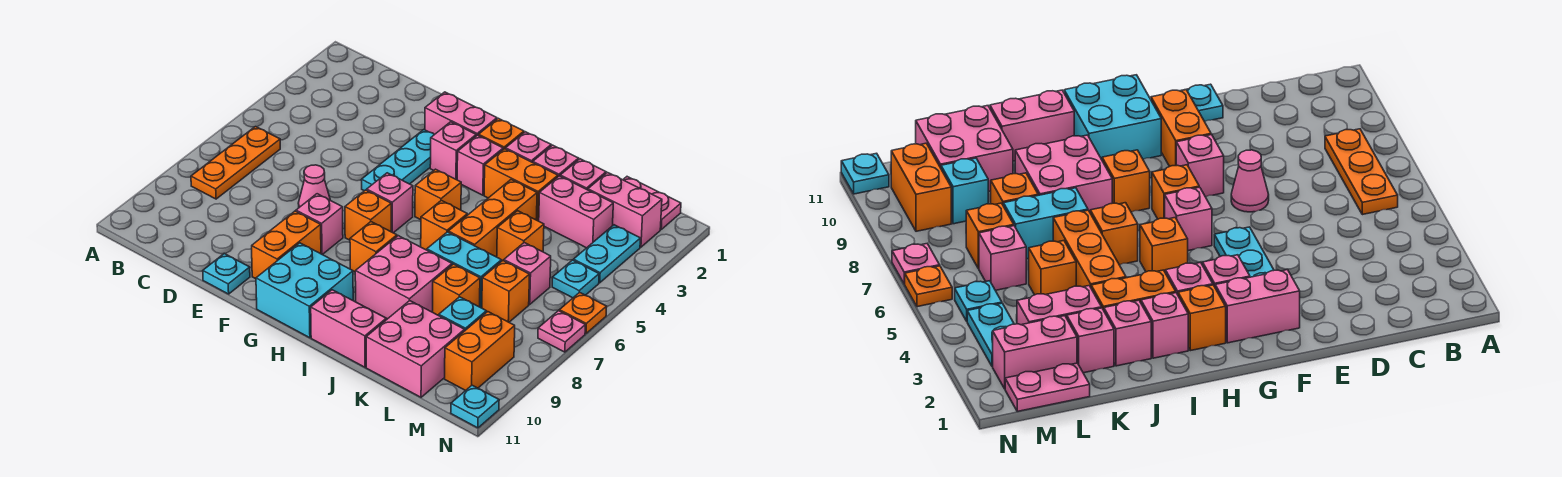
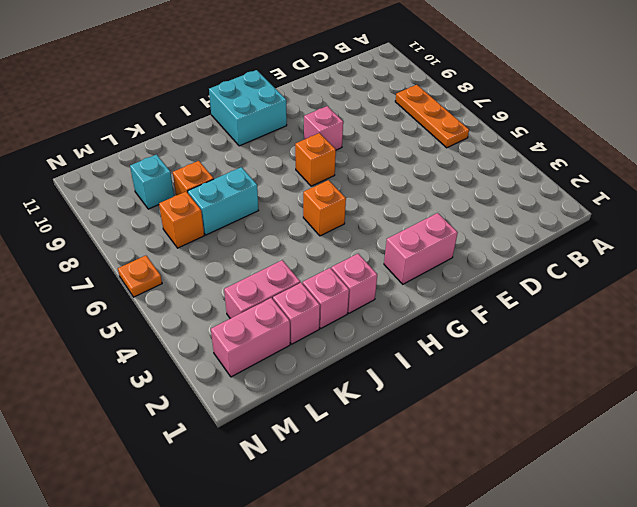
none -> pink cone E7 level 1
none -> cyan plate E11 level 1
none -> cyan plate F3:F5 level 1
none -> orange brick F9:F10 level 1

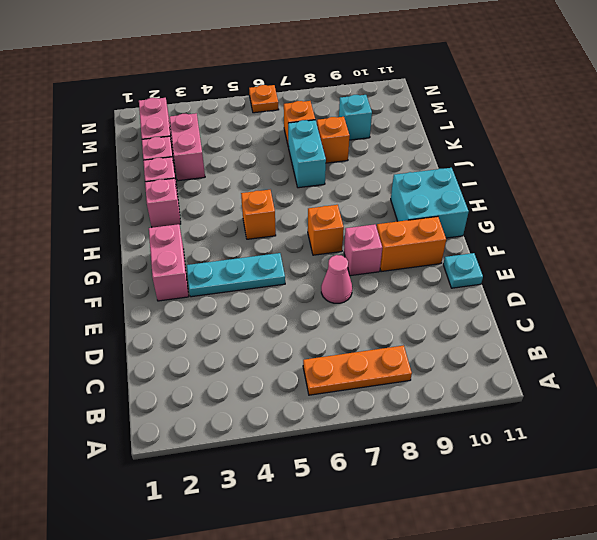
none -> pink brick G3 level 1
none -> pink brick G6 level 1
none -> orange brick H2 level 1
none -> pink brick H3 level 1

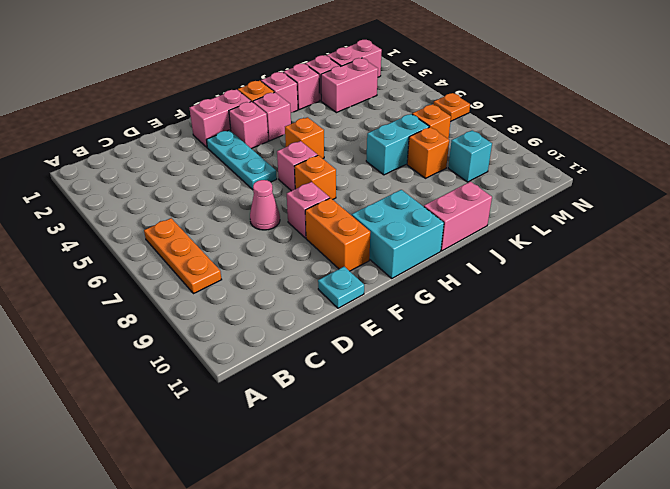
none -> orange brick H8 level 1
none -> orange brick I3:J3 level 1
none -> orange brick I6 level 1
none -> pink brick I8:J9 level 1

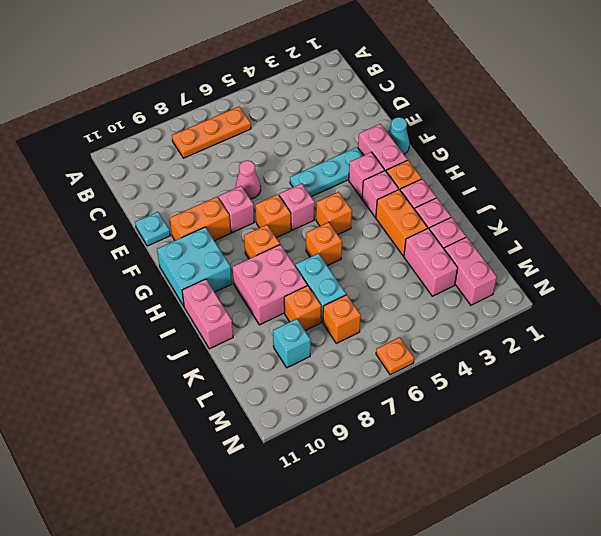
cyan cone F1 level 1 -> none
none -> orange brick J4:J6 level 1
none -> orange brick K5 level 1
none -> pink brick K10:L11 level 1
none -> pink plate L1:M1 level 1

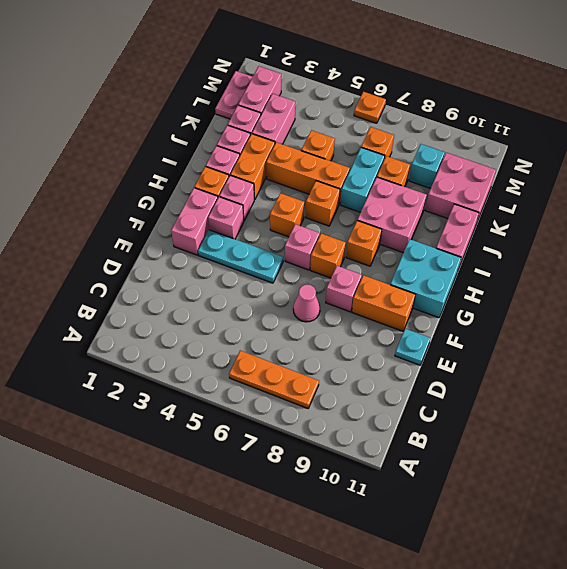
none -> pink brick L6 level 1
none -> cyan plate M3:M4 level 1
none -> cyan plate M5 level 1
none -> orange brick M9:M10 level 1

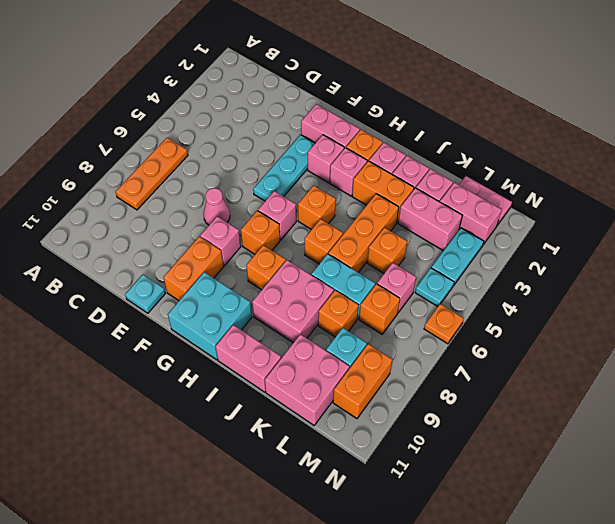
none -> pink plate N7 level 1
none -> cyan plate N11 level 1

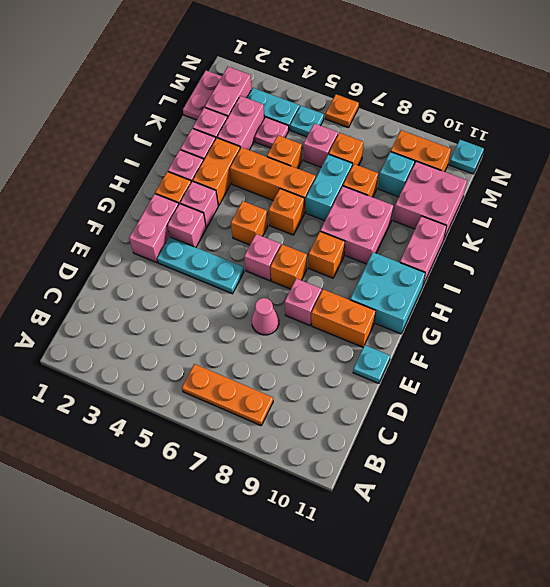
pink plate L4 level 1 -> pink plate N7 level 1

